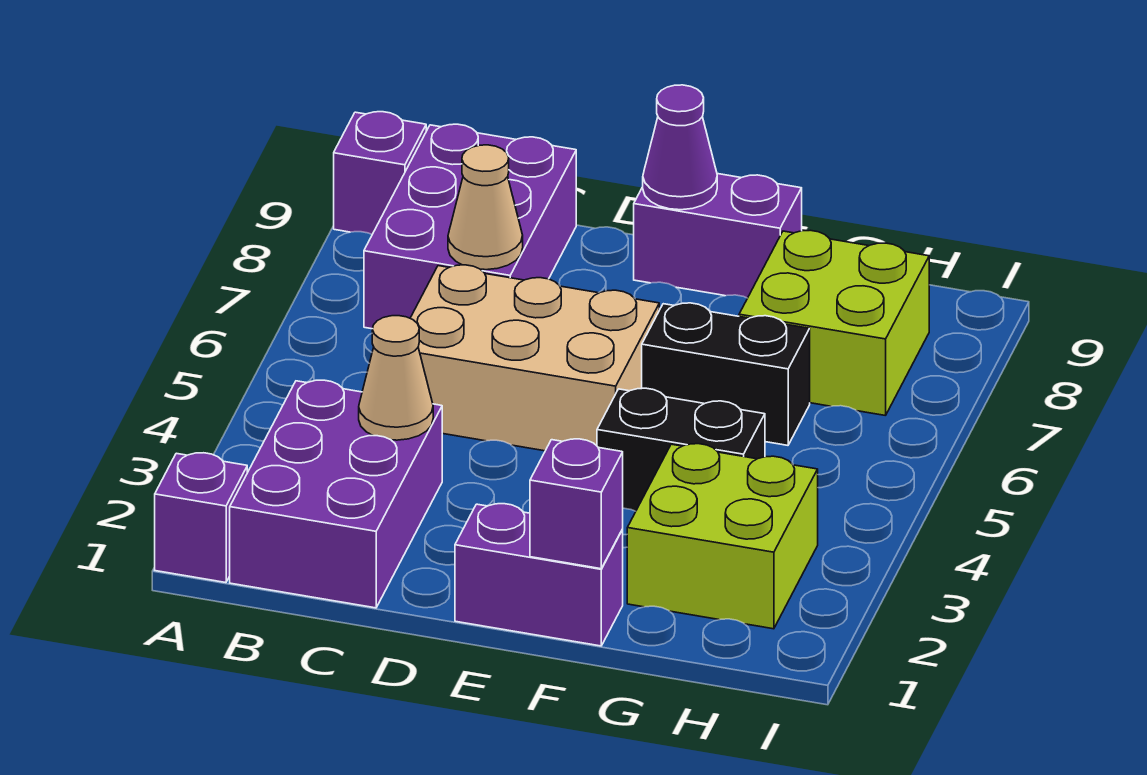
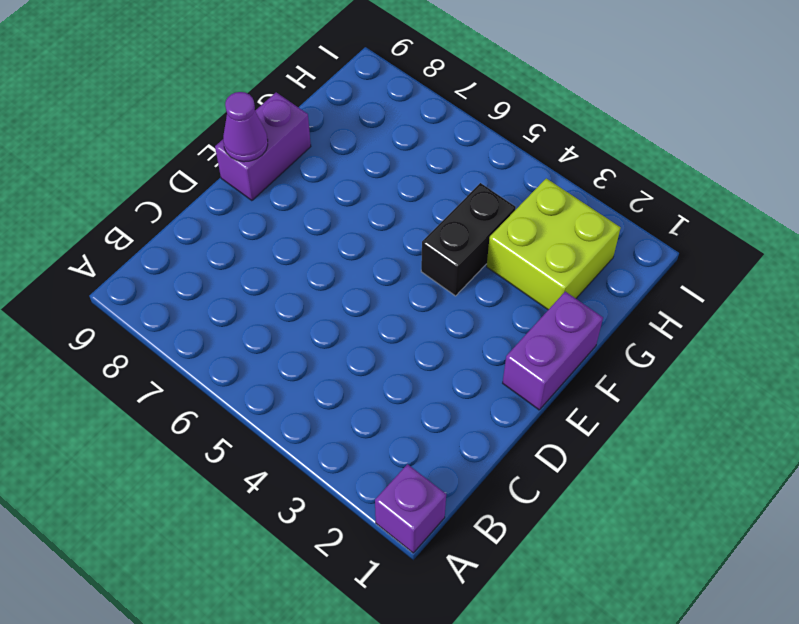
none -> purple brick A9 level 1
none -> purple brick B1:C3 level 1
none -> purple brick B7:C9 level 1

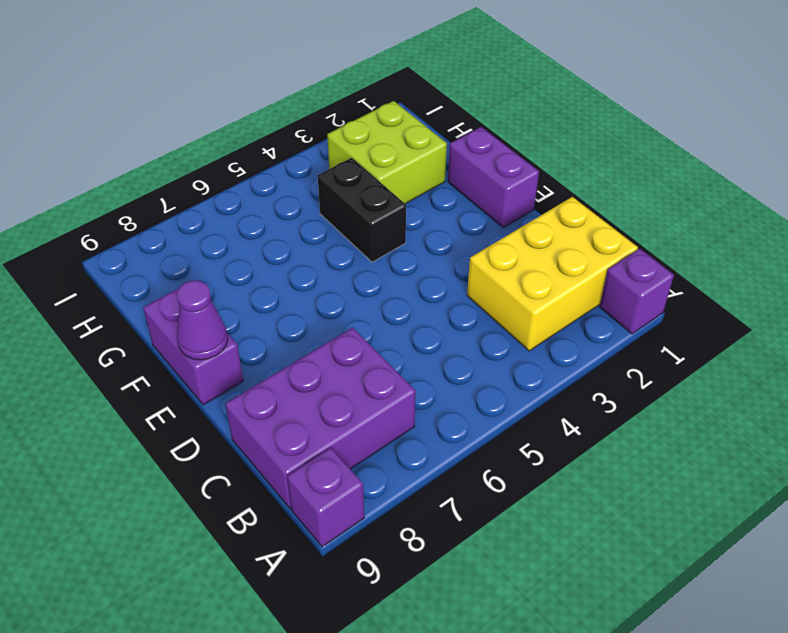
yellow brick B1:C3 level 1 -> purple brick B1:C3 level 1
none -> tan brick C5:E6 level 1
none -> black brick F6:G6 level 1
none -> lime brick G7:H8 level 1

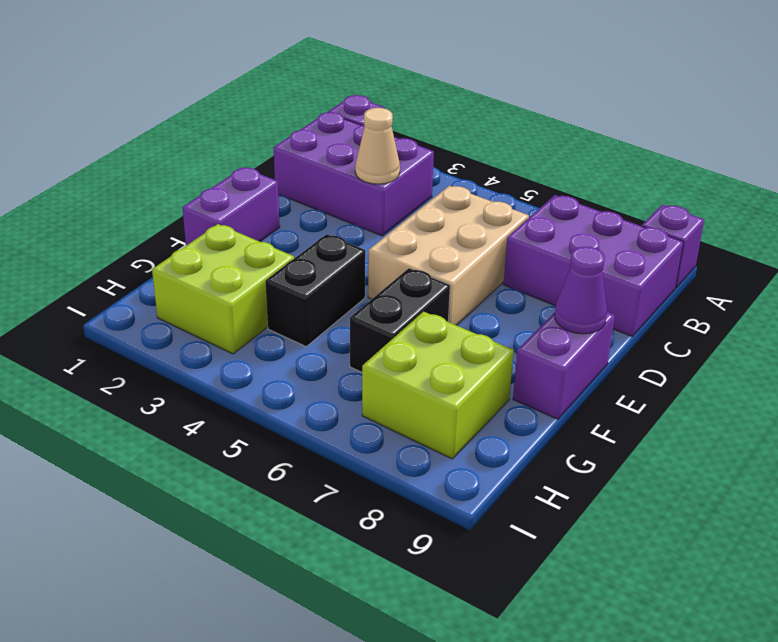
none -> tan cone C7 level 2
none -> purple brick F1 level 2

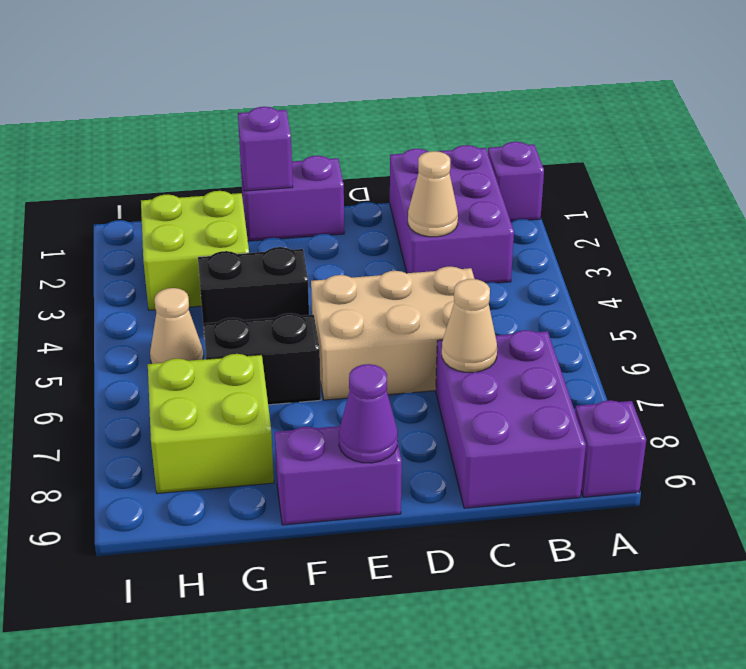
tan cone H5 level 1 -> none

